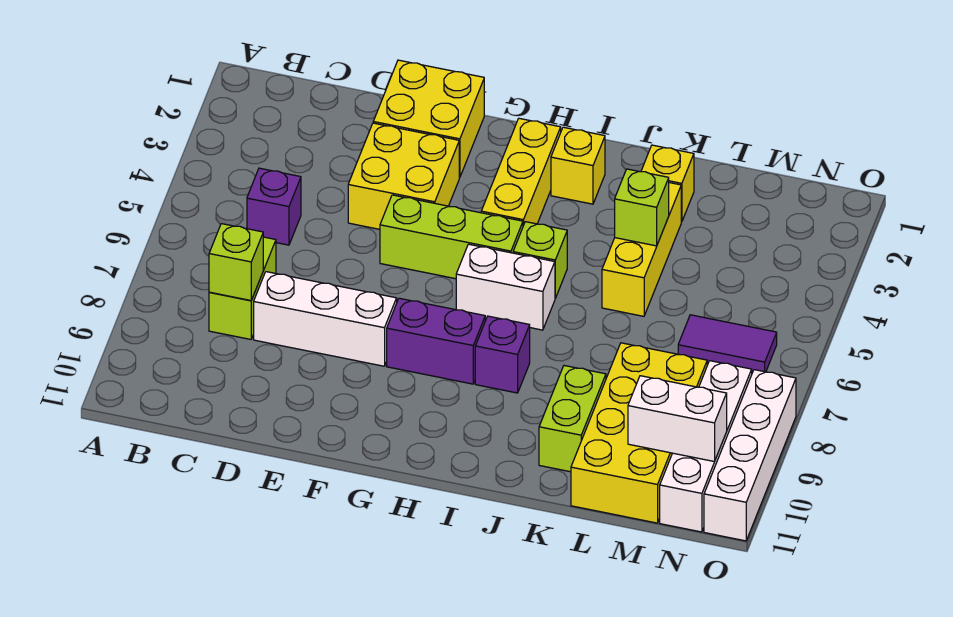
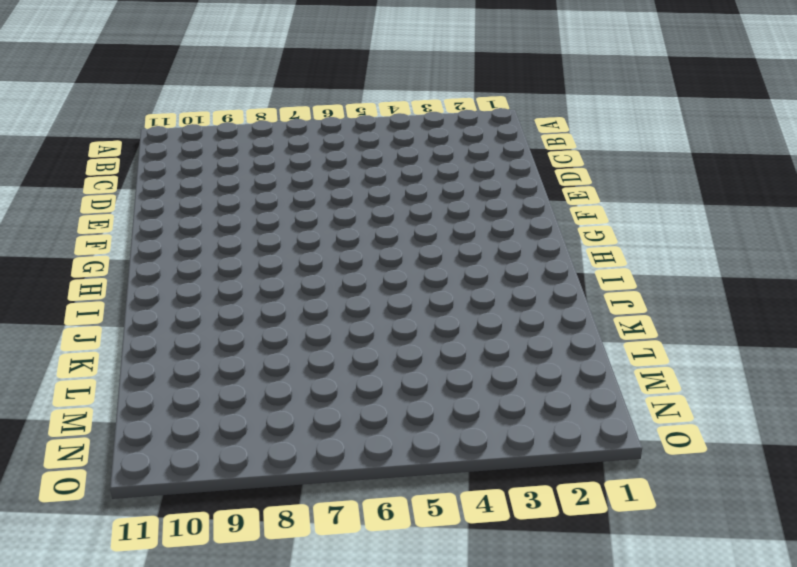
none -> purple brick C5 level 1
none -> lime brick C7:C8 level 1
none -> white brick D8:F8 level 1

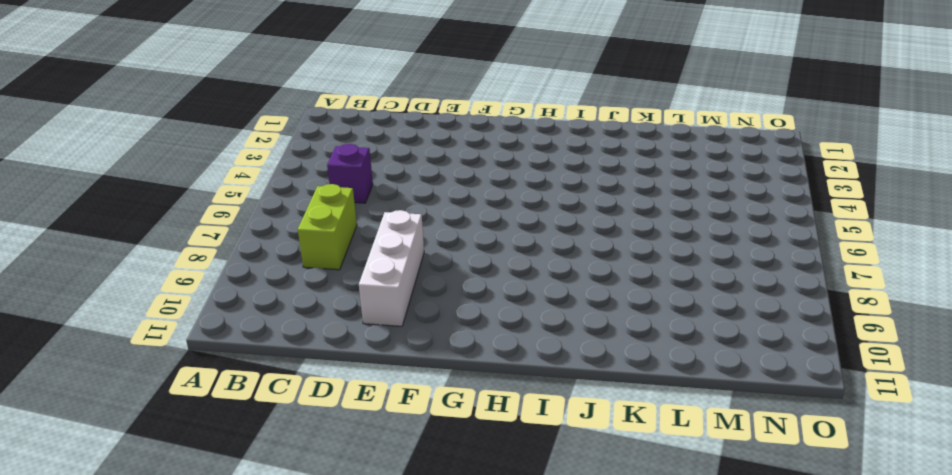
white brick E8:E10 level 1 -> white brick D8:F8 level 1
none -> yellow brick E1:F2 level 1
none -> yellow brick E3:F4 level 1
none -> lime brick F5:H5 level 1

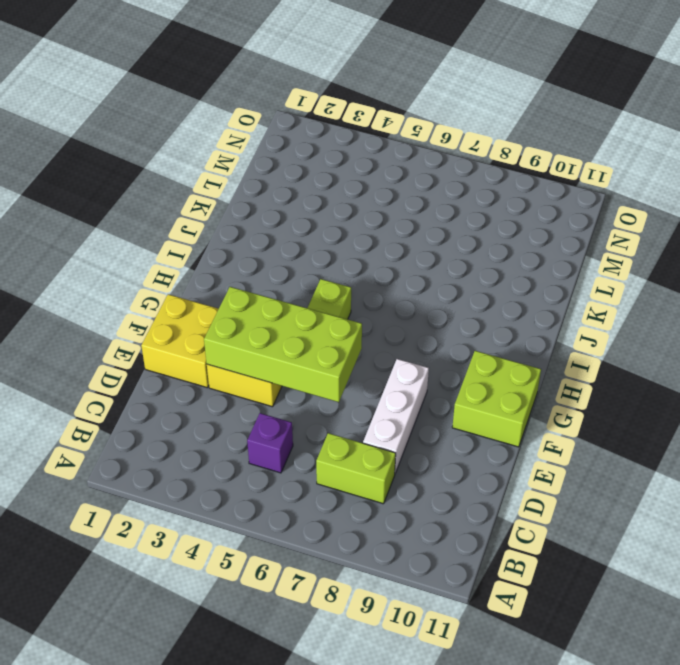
lime brick E3:F6 level 2 -> none
lime brick F10:G11 level 1 -> none
none -> purple brick G8:H8 level 1
none -> yellow brick H2:H4 level 1
none -> white brick H6:I6 level 1

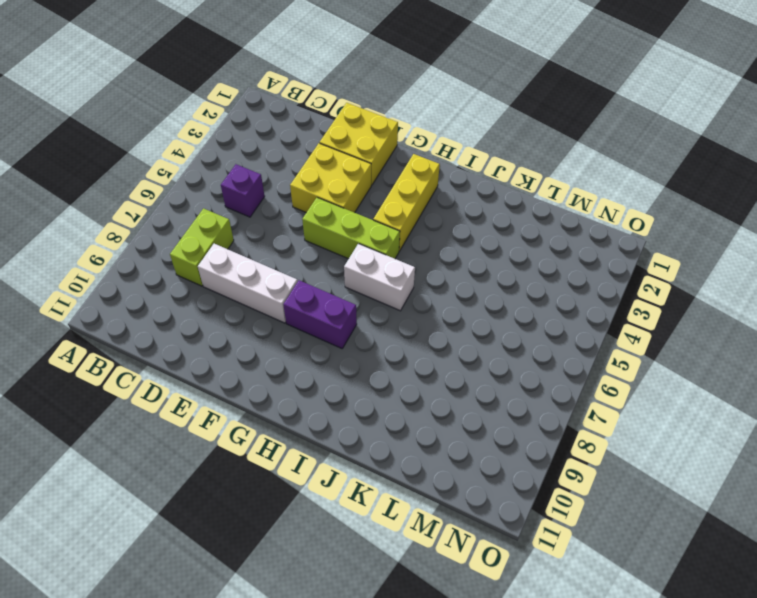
none -> yellow brick I2 level 1
none -> lime brick I5 level 1
none -> purple brick I8 level 1

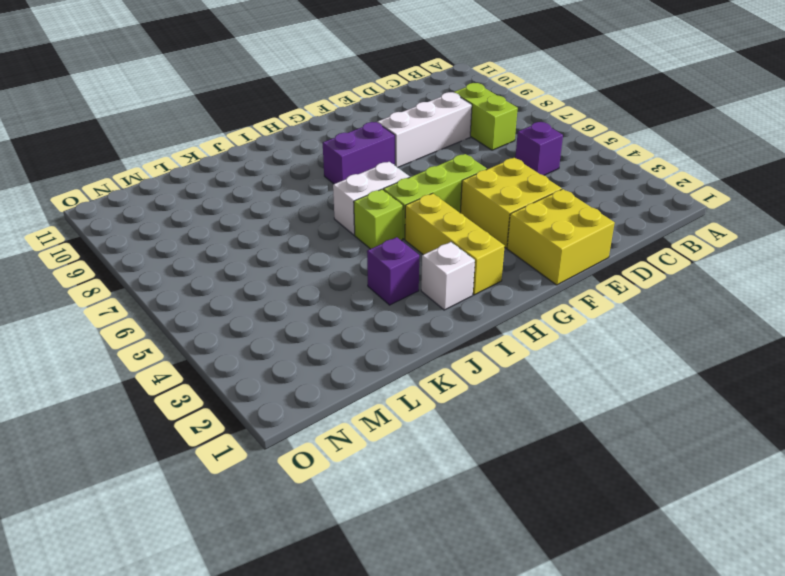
white brick I2 level 1 -> yellow brick I2 level 1
purple brick J3 level 1 -> purple brick I8 level 1
none -> yellow brick K2 level 1
none -> yellow brick K3:K5 level 1
none -> lime brick K9:K10 level 1

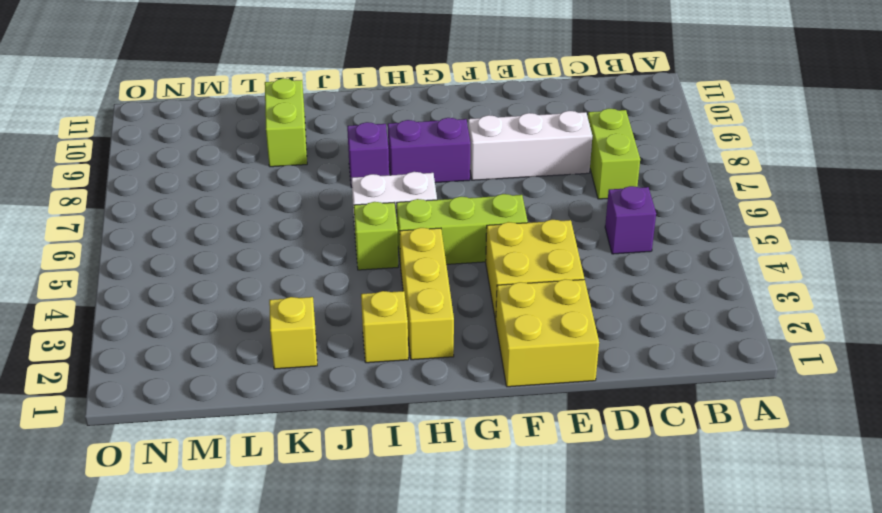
none -> yellow brick K3:K5 level 1
none -> yellow brick L8:M11 level 1
none -> purple tile M6:N6 level 1

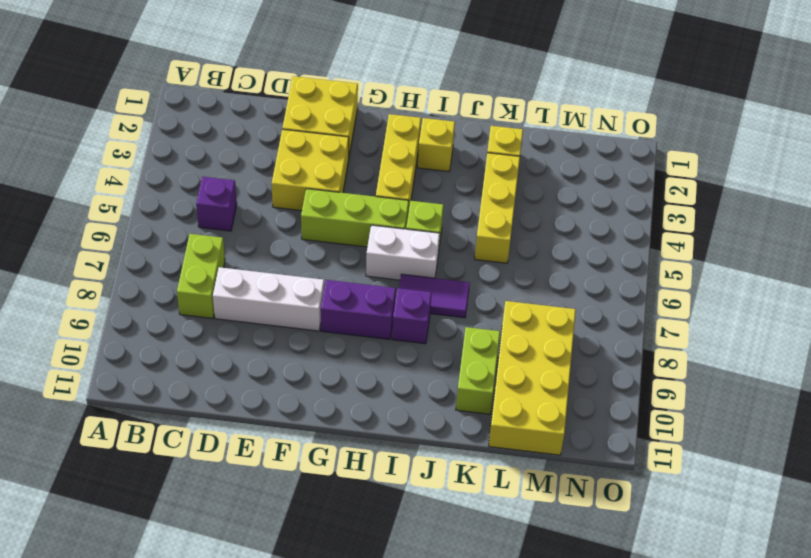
purple tile I7:J7 level 1 -> purple tile M6:N6 level 1
none -> white brick N8:N11 level 1
none -> white brick O8:O11 level 1
none -> lime brick C8 level 2

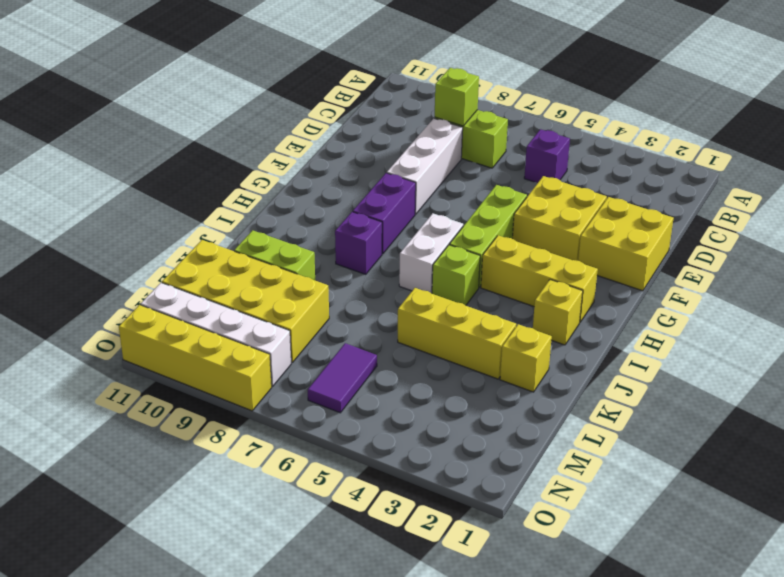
yellow brick O8:O11 level 1 -> white brick O8:O11 level 1
none -> lime brick K4 level 2
none -> white brick M10:N10 level 2

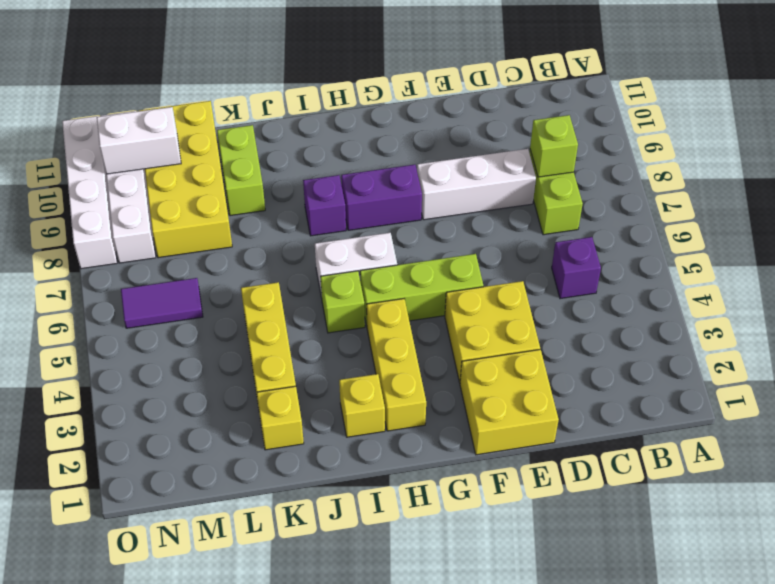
none -> lime brick K4 level 2

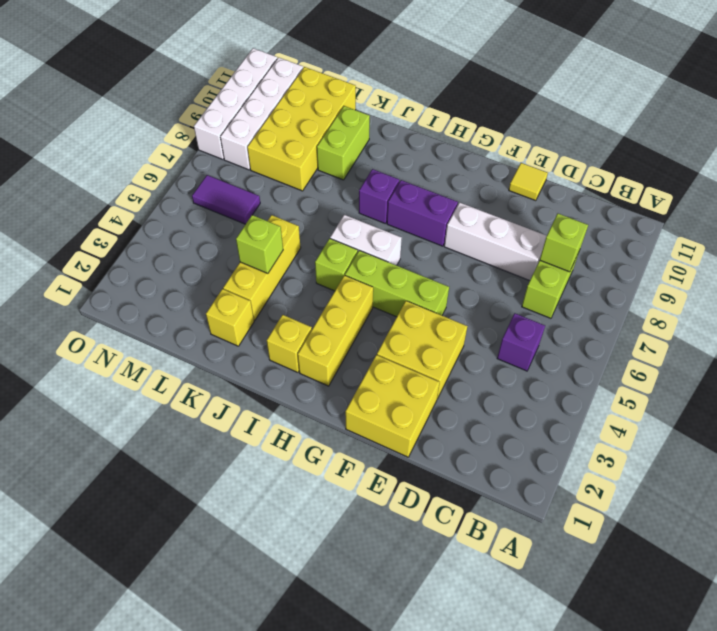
yellow tile E11 level 1 -> none
none -> white brick M10:N10 level 2

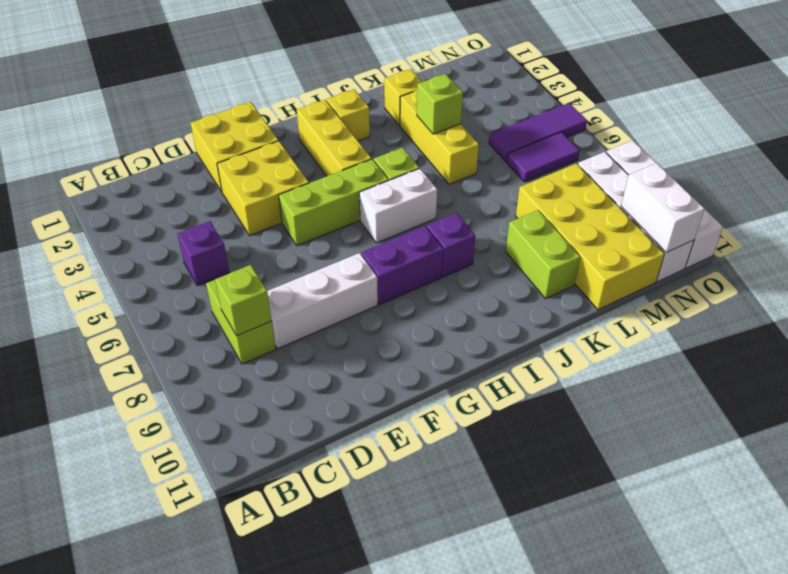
purple tile M5:O5 level 1 -> none
white brick N10:N11 level 2 -> white brick M10:N10 level 2

